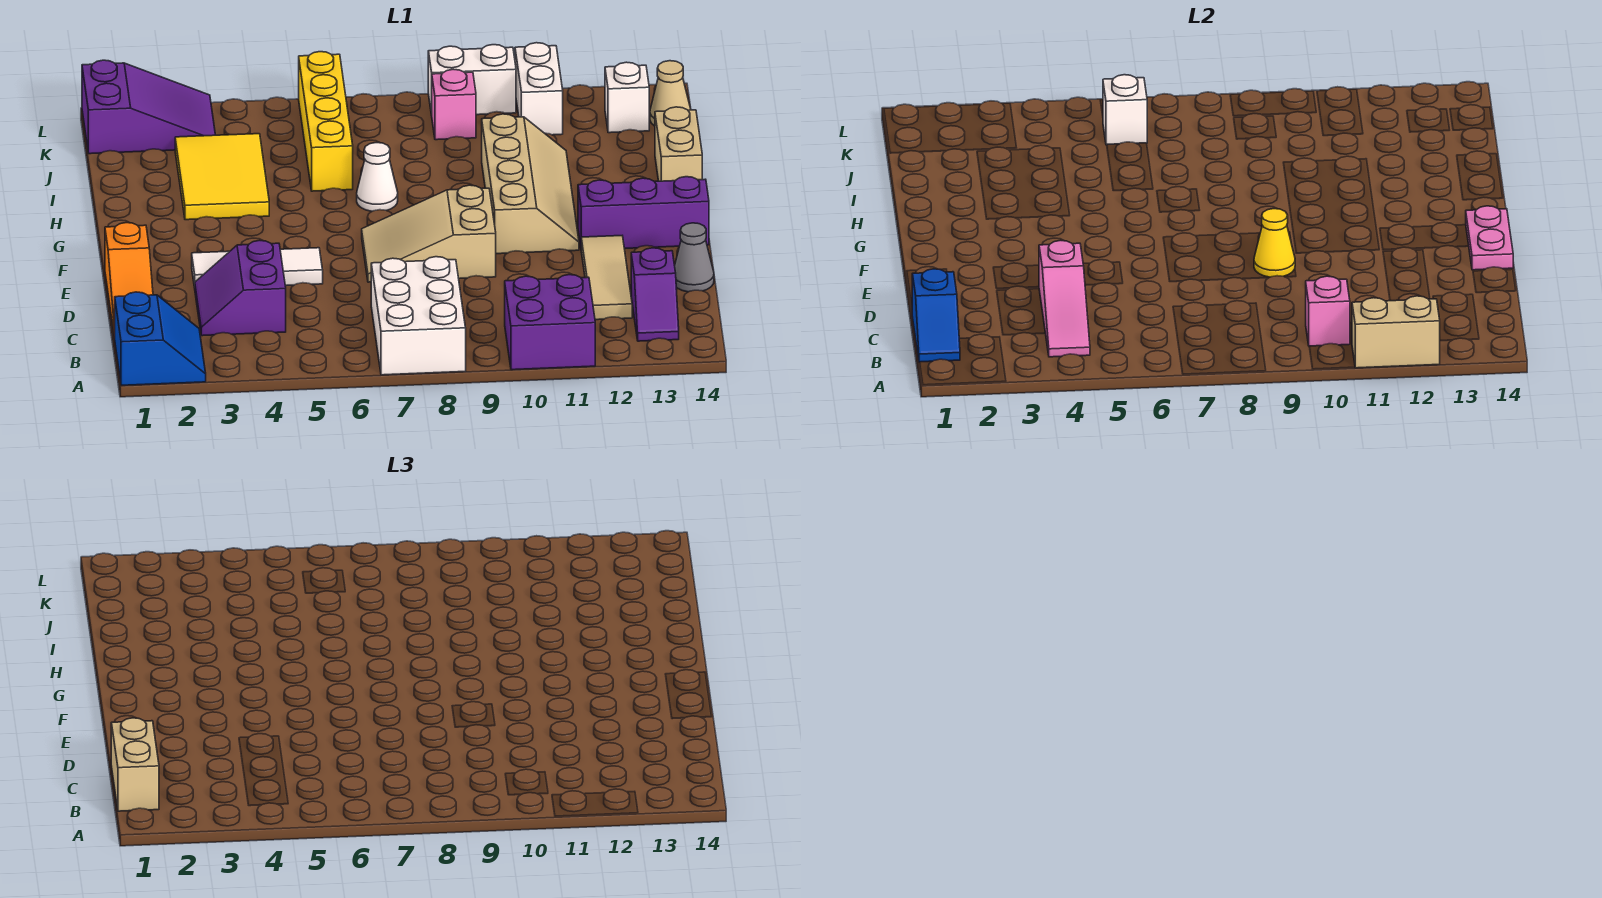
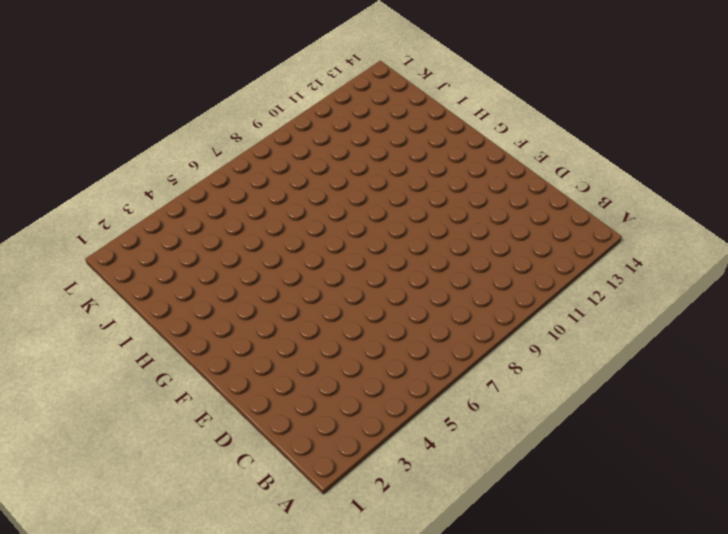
none -> blue slope A1:B2 level 1 top 1
none -> white brick A7:C8 level 1
none -> purple brick A10:B11 level 1
none -> purple slope B13:C13 level 1 top C

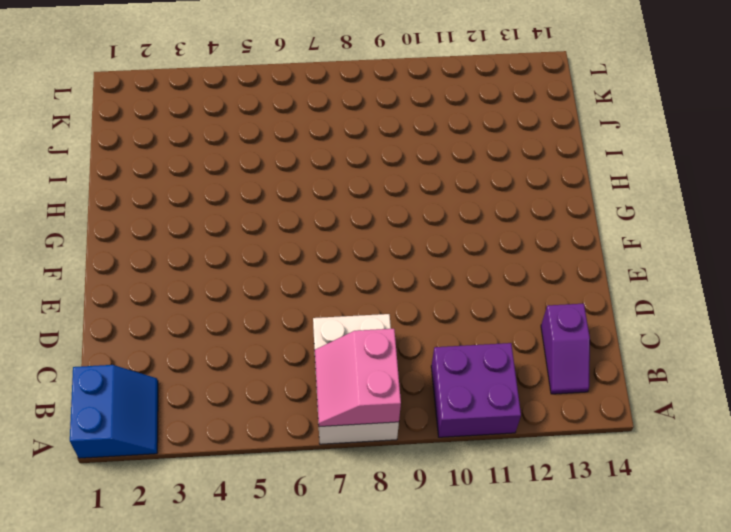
pink slope A7:B8 level 2 top 8 -> none
none -> orange slope C1:E1 level 1 top E
none -> purple slope C3:D4 level 1 top 4
none -> tan tile C12:E12 level 1
none -> grey cone D14 level 1

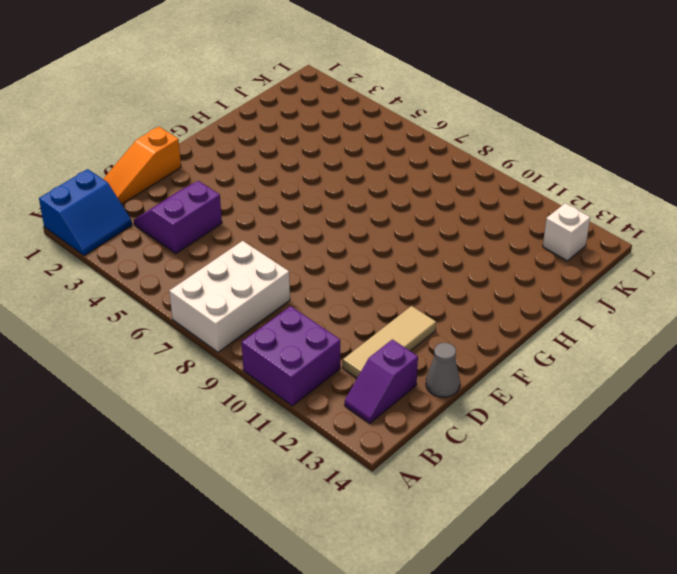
none -> white tile E3:E5 level 1
none -> tan slope E7:F9 level 1 top 9
none -> tan slope F10:I11 level 1 top 10
none -> purple brick F12:F14 level 1

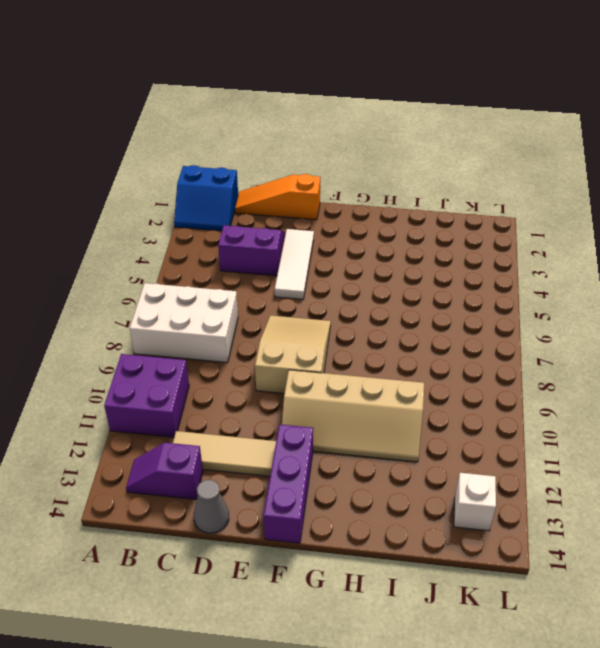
none -> yellow tile H3:J4 level 1
none -> white cone H7 level 1
none -> tan brick H14:I14 level 1
none -> yellow brick I6:L6 level 1

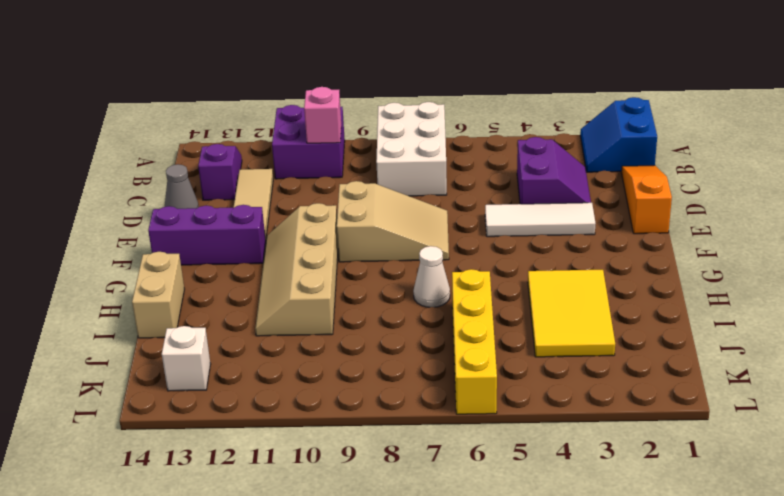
none -> purple slope K1:L3 level 1 top 1
none -> pink brick K9 level 1
none -> white brick K11:L11 level 1
none -> tan cone K14 level 1

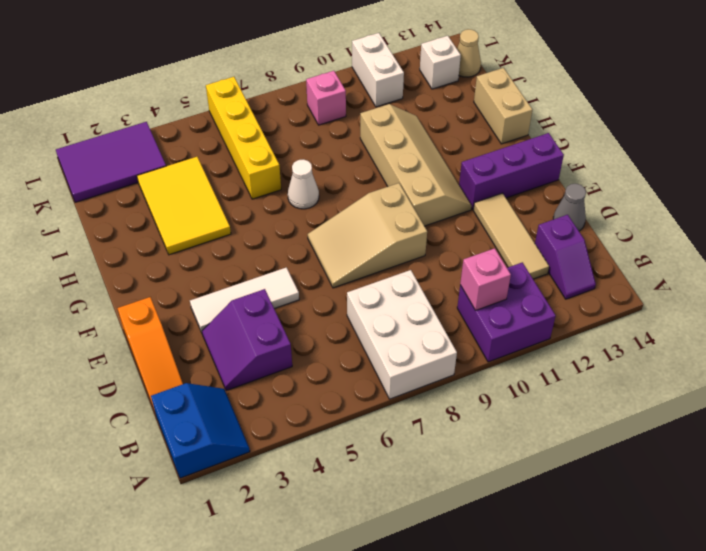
purple tile K1:L3 level 1 -> purple slope K1:L3 level 1 top 1
none -> white brick L9:L10 level 1
none -> tan brick A11:A12 level 2
none -> blue slope B1:C1 level 2 top C
none -> pink slope B4:D4 level 2 top D

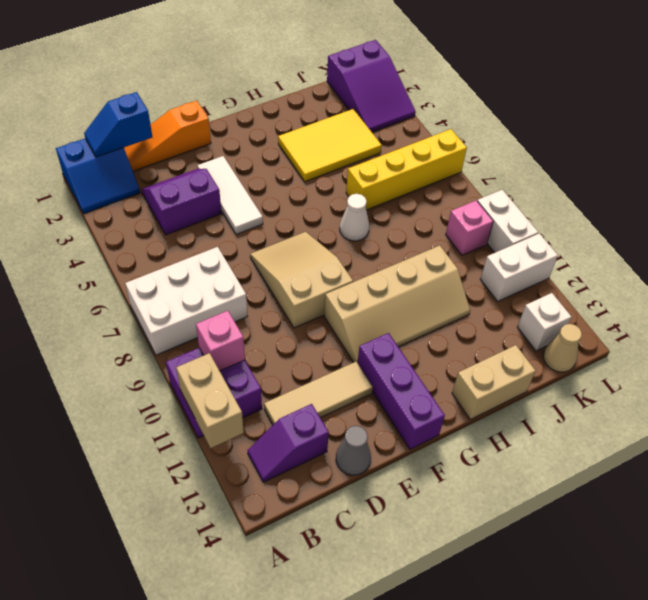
none -> pink slope B4:D4 level 2 top D
none -> yellow cone E9 level 2
none -> pink plate E14:F14 level 2
none -> white brick K6 level 2

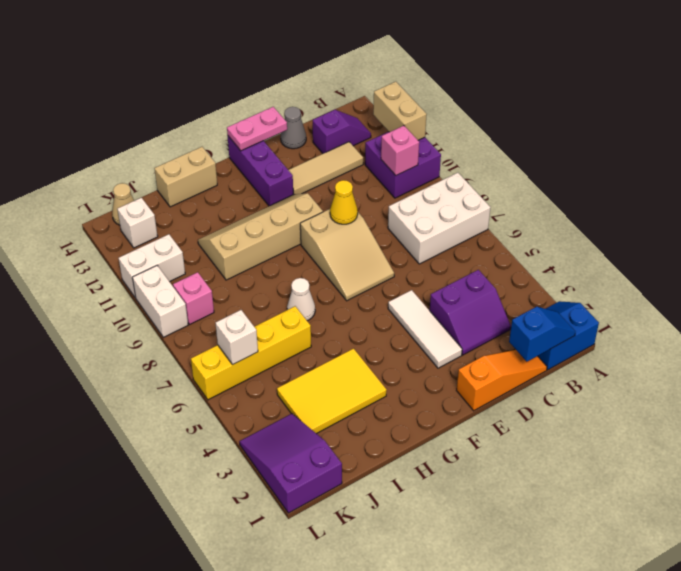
none -> pink slope B4:D4 level 2 top D
none -> tan brick B1:C1 level 3

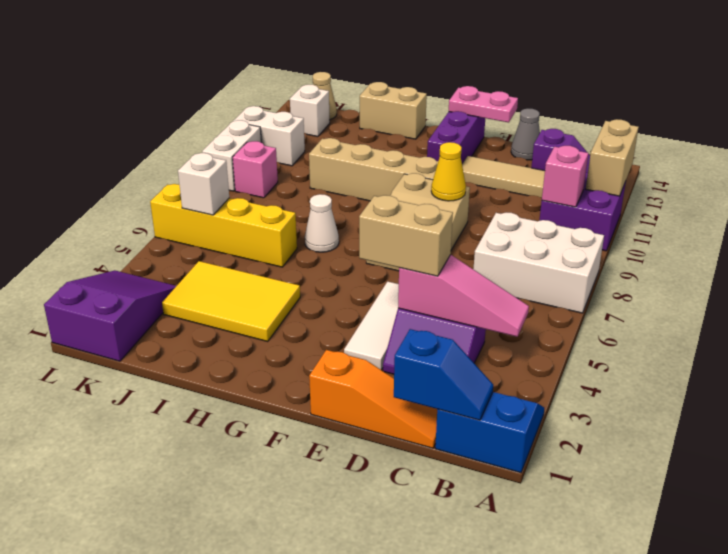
tan brick D4:E4 level 3 -> tan brick B1:C1 level 3

